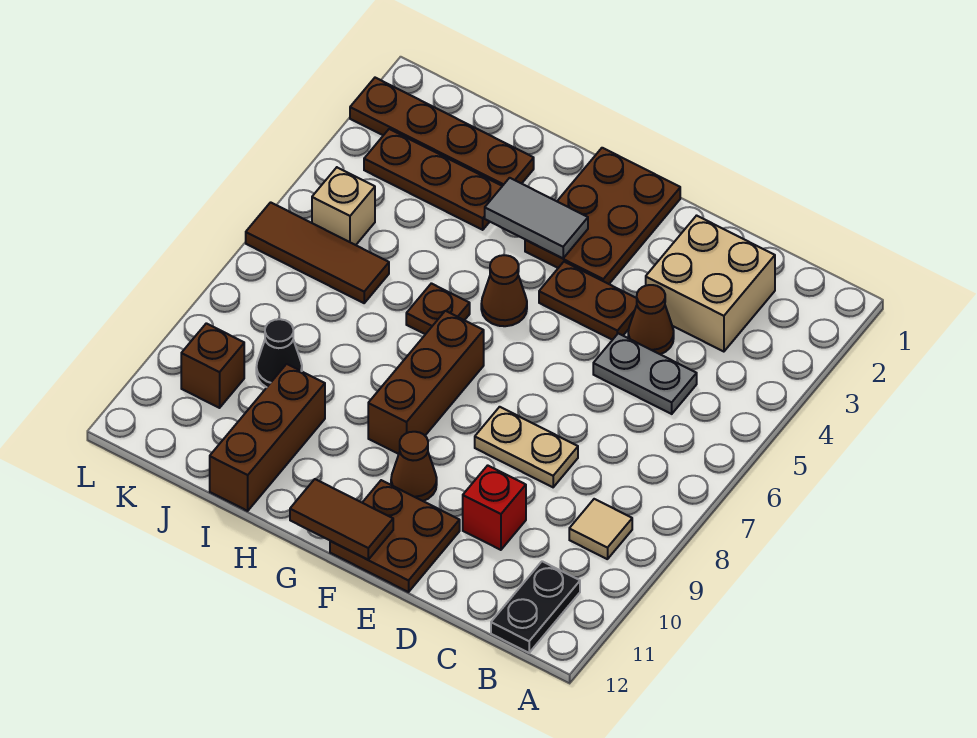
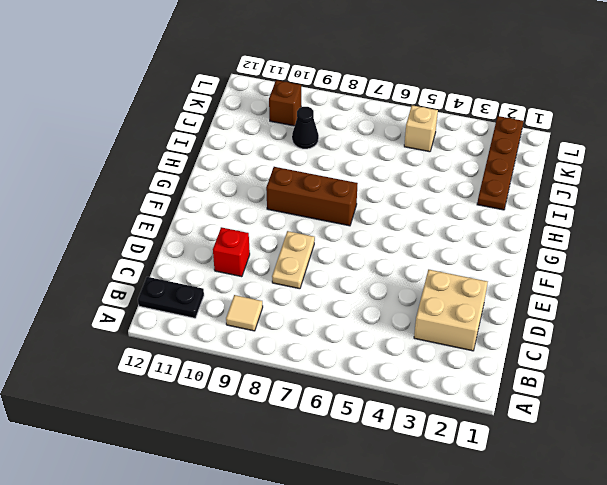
none -> grey plate C5:D5 level 1
none -> brown cone D4 level 1
none -> brown plate E4:F4 level 1

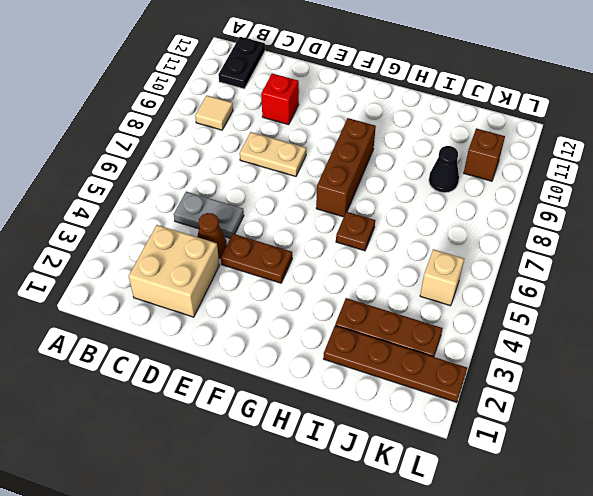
none -> brown plate E11:F12 level 1
none -> brown plate F1:G3 level 1
none -> brown cone F10 level 1

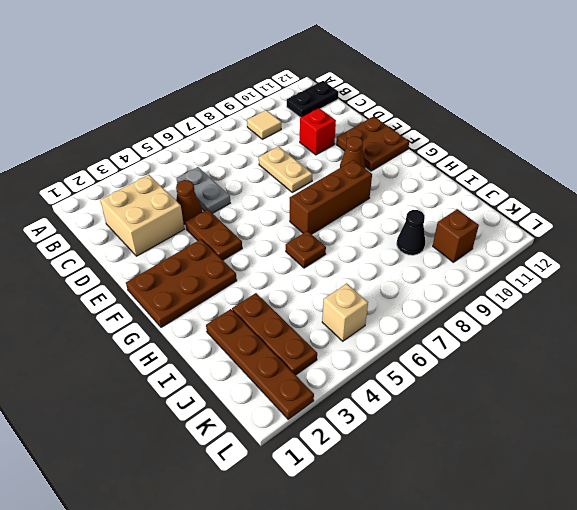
none -> brown cone G5 level 1
none -> brown brick I10:I12 level 1
none -> brown tile J6:L6 level 1

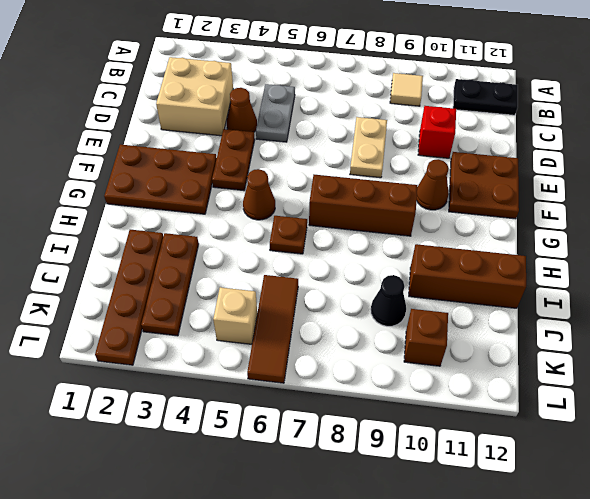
none -> brown tile F12:G12 level 2
none -> grey tile G3:H3 level 2

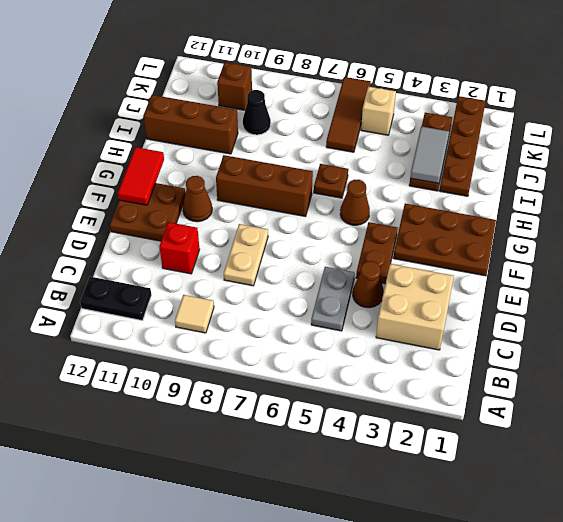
red tile F12:G12 level 2 -> brown tile F12:G12 level 2
grey tile I3:J3 level 2 -> grey tile G3:H3 level 2

